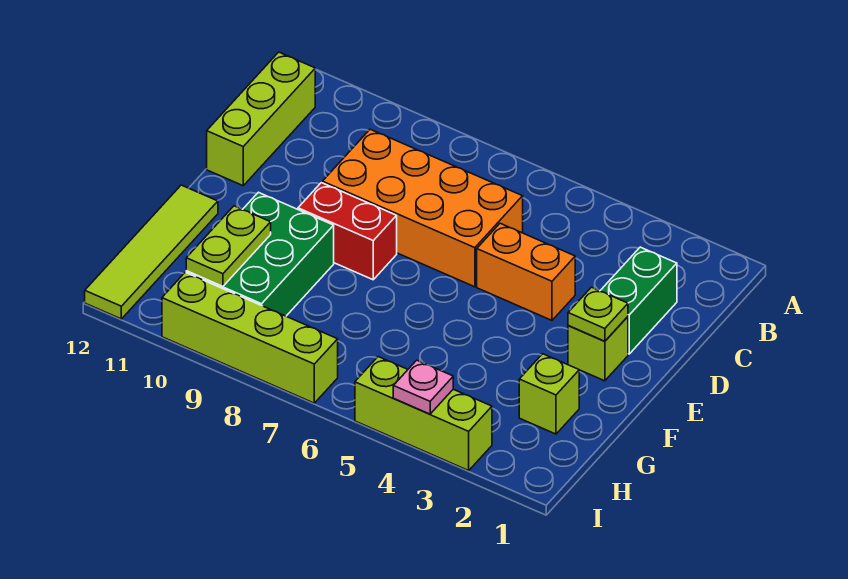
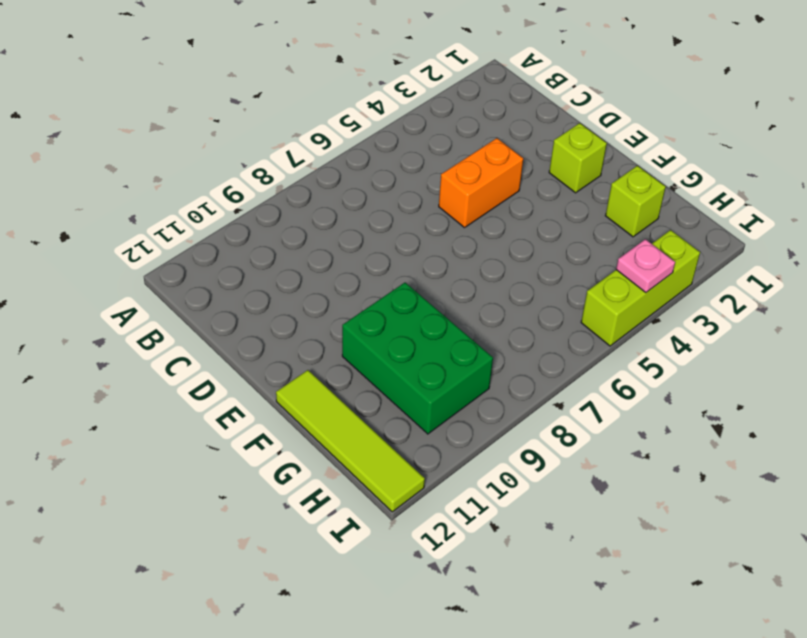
none -> lime brick B12:D12 level 1
none -> green brick C2:D2 level 1
none -> orange brick C6:D9 level 1

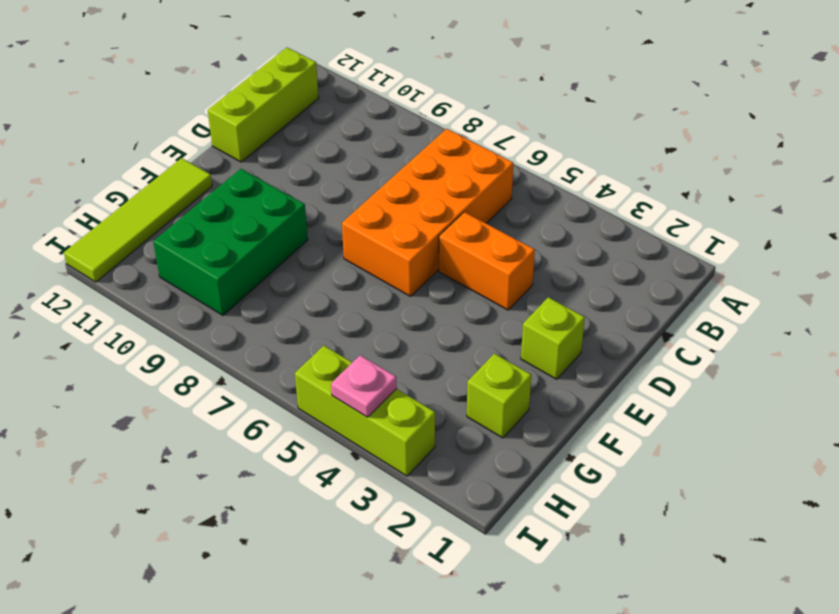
orange brick B6:E7 level 1 -> orange brick C6:D9 level 1
none -> green brick C2:D2 level 1
none -> red brick E8:E9 level 1
none -> lime brick I7:I10 level 1

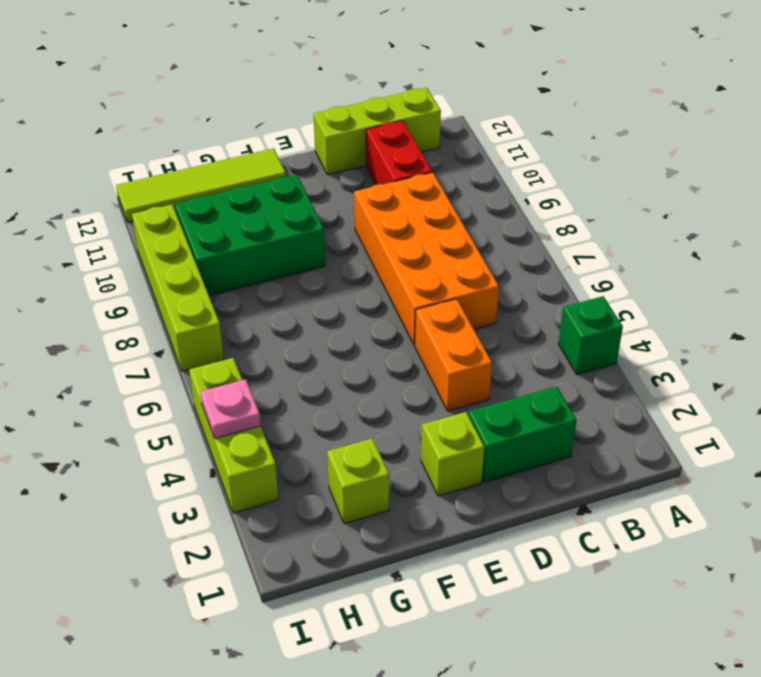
green brick A4 level 1 -> none
red brick C10:C11 level 1 -> red brick E8:E9 level 1
none -> lime plate E2 level 2
none -> lime plate G10:H10 level 2

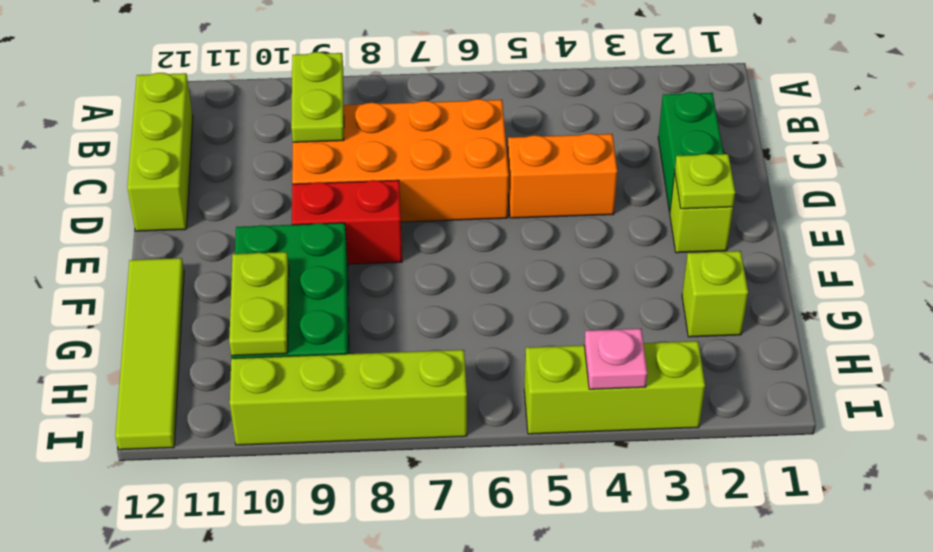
lime plate B9:C9 level 2 -> none

